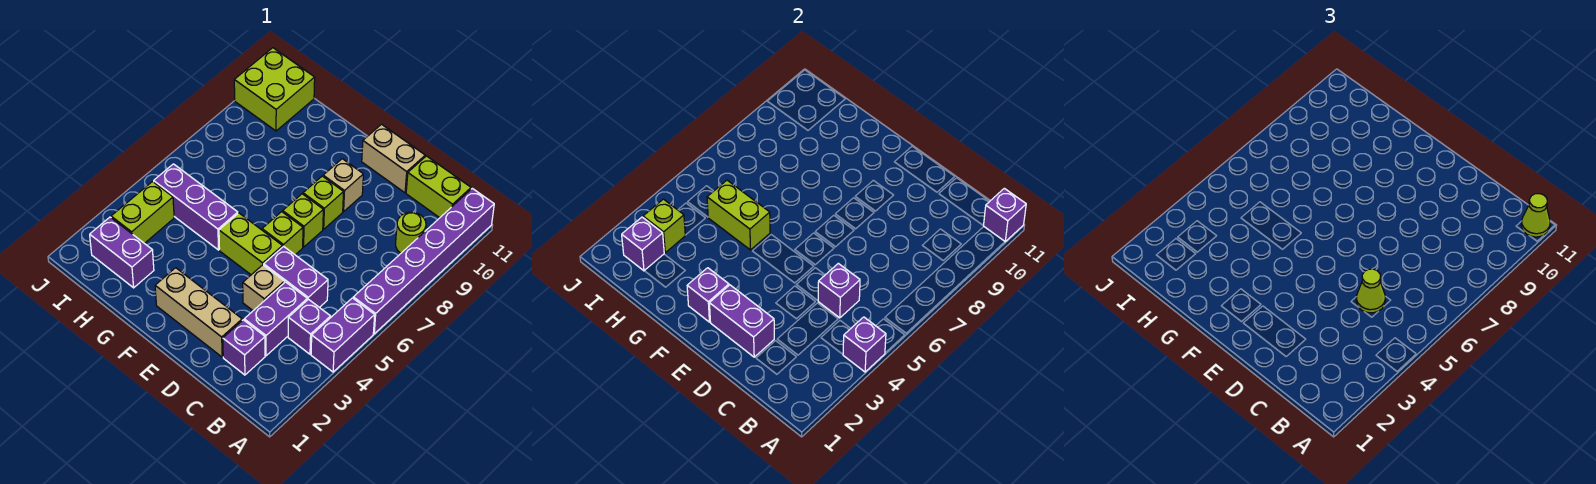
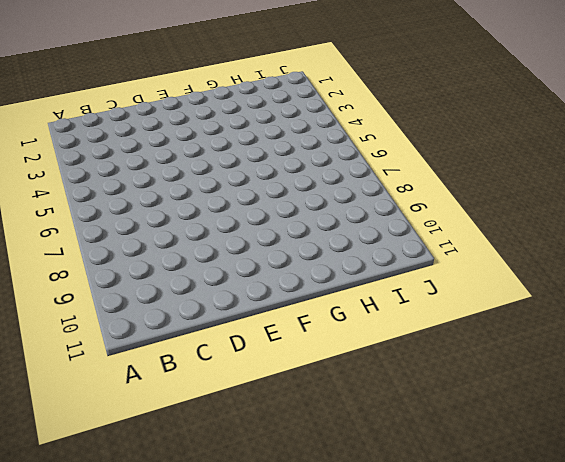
none -> purple brick A4:A5 level 1
none -> purple brick A6:A11 level 1
none -> purple brick B4 level 1
none -> lime round brick B9 level 1

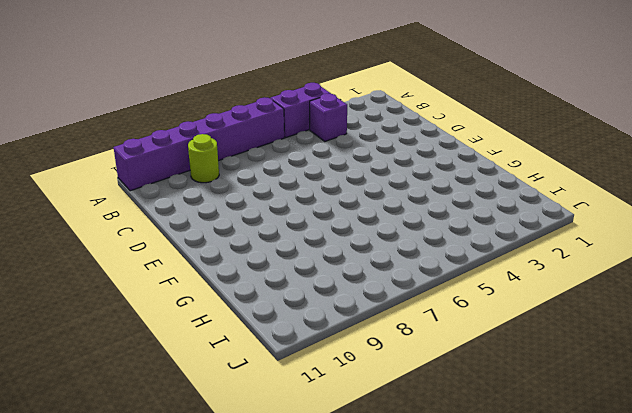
none -> lime brick B11:C11 level 1
none -> purple brick C2 level 1
none -> purple brick C3:C4 level 1
none -> purple brick C5:D5 level 1

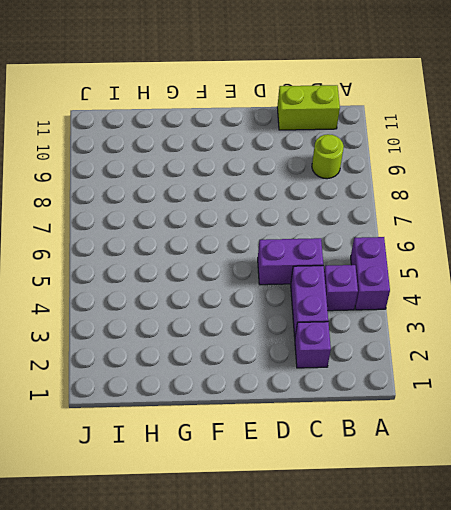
none -> purple brick A6:A11 level 1
none -> tan brick D2:F2 level 1
none -> tan brick D4 level 1
none -> tan brick D11:E11 level 1

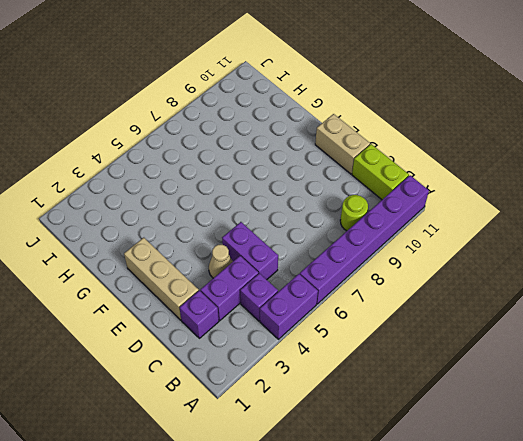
tan cone D4 level 1 -> tan brick D4 level 1
none -> lime brick E5:F5 level 1
none -> lime brick E6 level 1
none -> lime brick E7 level 1
none -> lime brick E8 level 1

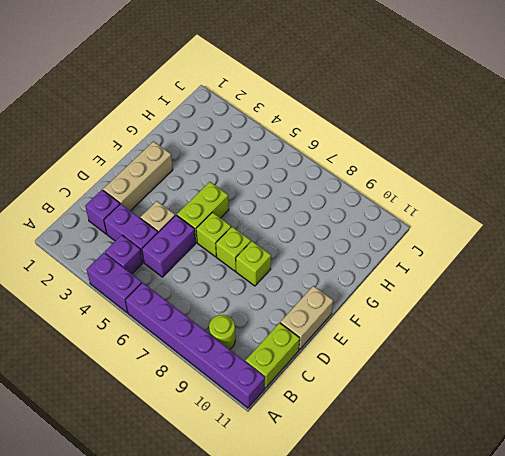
none -> tan brick E9 level 1
none -> purple brick G5:I5 level 1
none -> purple brick H2:I2 level 1
none -> lime brick I3:I4 level 1

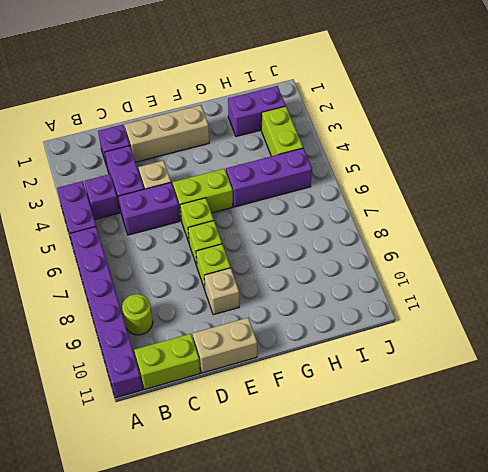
none -> lime brick I10:J11 level 1
none -> purple brick A4 level 2
none -> purple brick A11 level 2
none -> purple brick C5 level 2

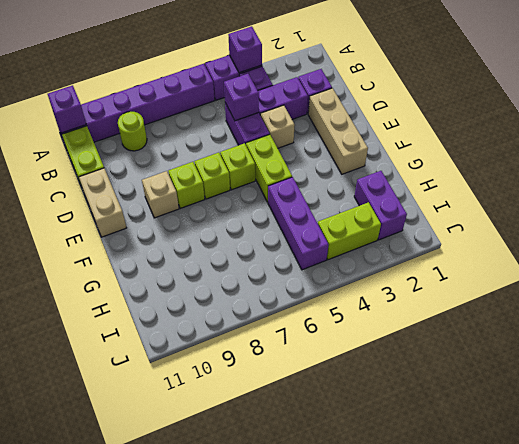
none -> lime brick I10:J11 level 1
none -> purple brick D2:E2 level 2
none -> purple brick F2 level 2
none -> lime brick G5:H5 level 2

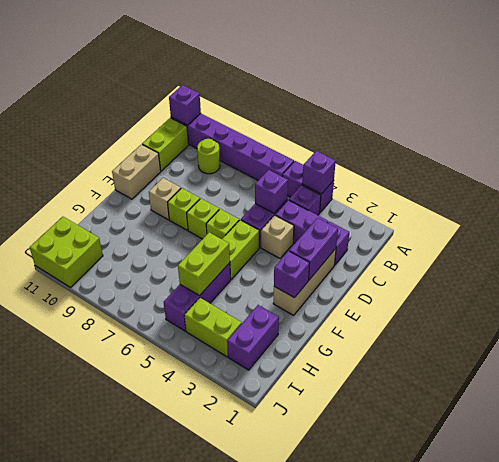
none -> purple brick I2 level 2
none -> lime brick I3 level 2
none -> lime cone A11 level 3
none -> lime cone C5 level 3

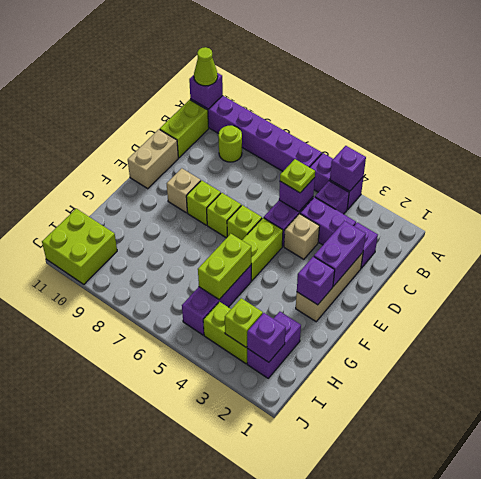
lime plate C5 level 3 -> lime cone C5 level 3

